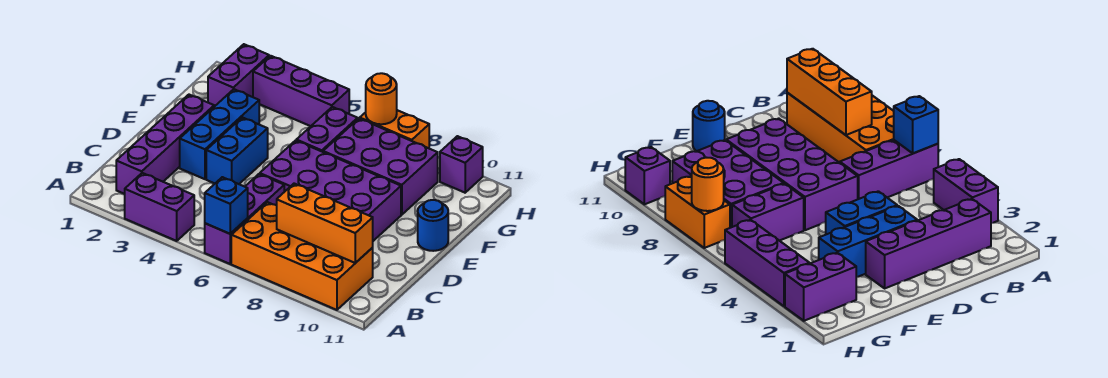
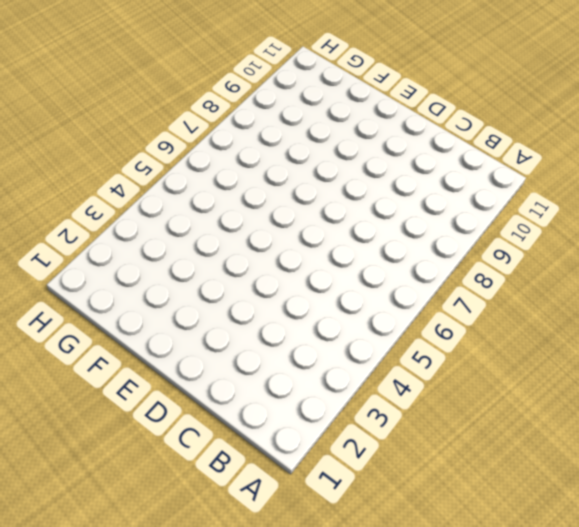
none -> purple brick A3:A4 level 1
none -> purple brick A6:C6 level 1
none -> orange brick A7:B10 level 1

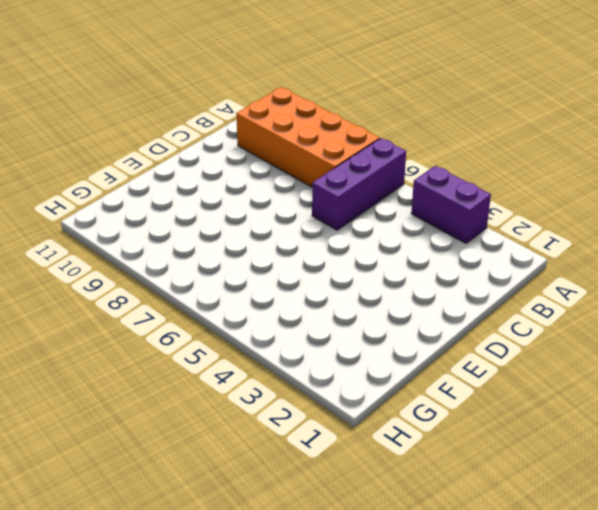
none -> purple brick B2:E2 level 1
none -> blue brick D3:F3 level 1
none -> blue brick D4:E4 level 1

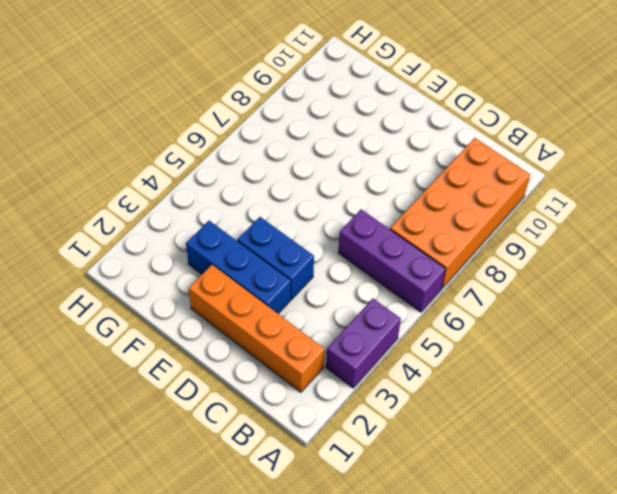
orange brick B2:E2 level 1 -> purple brick B2:E2 level 1
none -> purple brick D6:E9 level 1
none -> blue round brick E11 level 1
none -> purple brick F6:G6 level 1

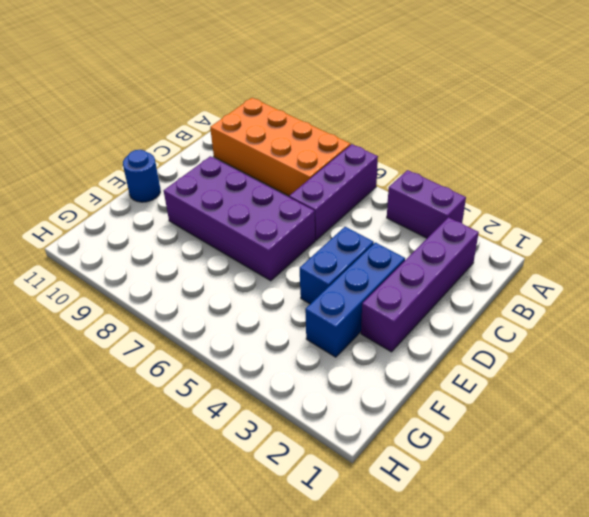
none -> purple brick F6:G6 level 1
none -> purple brick F7:G9 level 1
none -> purple brick G2:H2 level 1

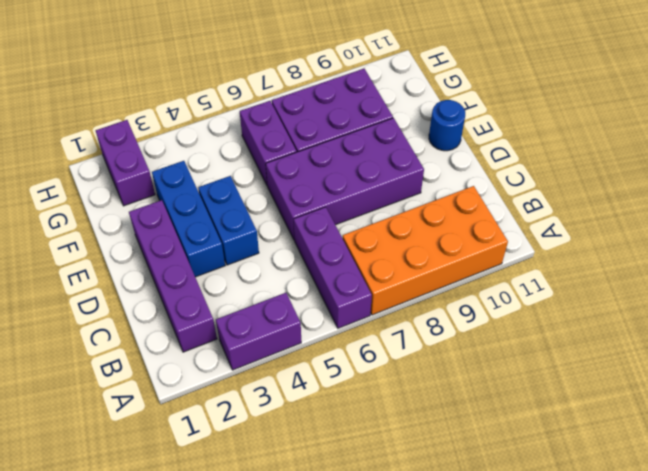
none -> purple brick H3:H5 level 1
none -> orange brick H7:H8 level 1
none -> purple brick H10 level 1

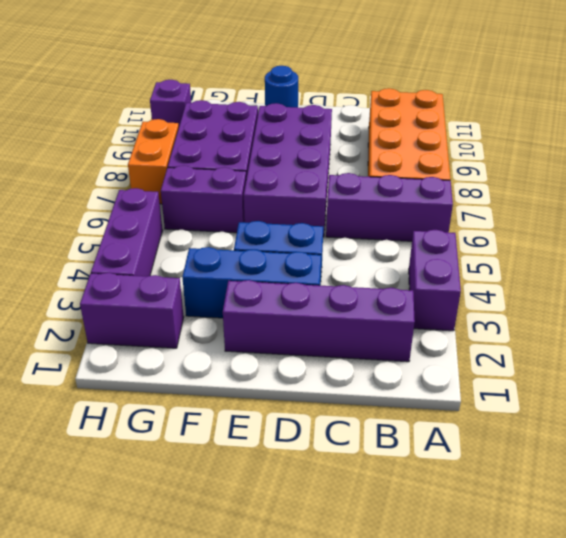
none -> blue brick A6 level 2
none -> orange brick B8:B10 level 2
none -> orange round brick H7 level 2

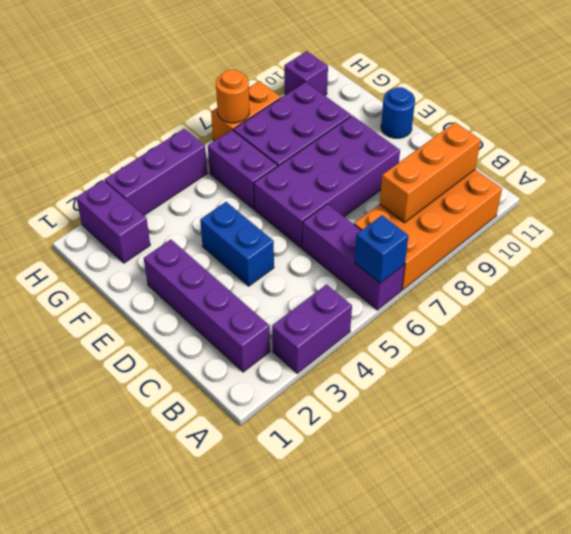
none -> blue brick D3:F3 level 1

